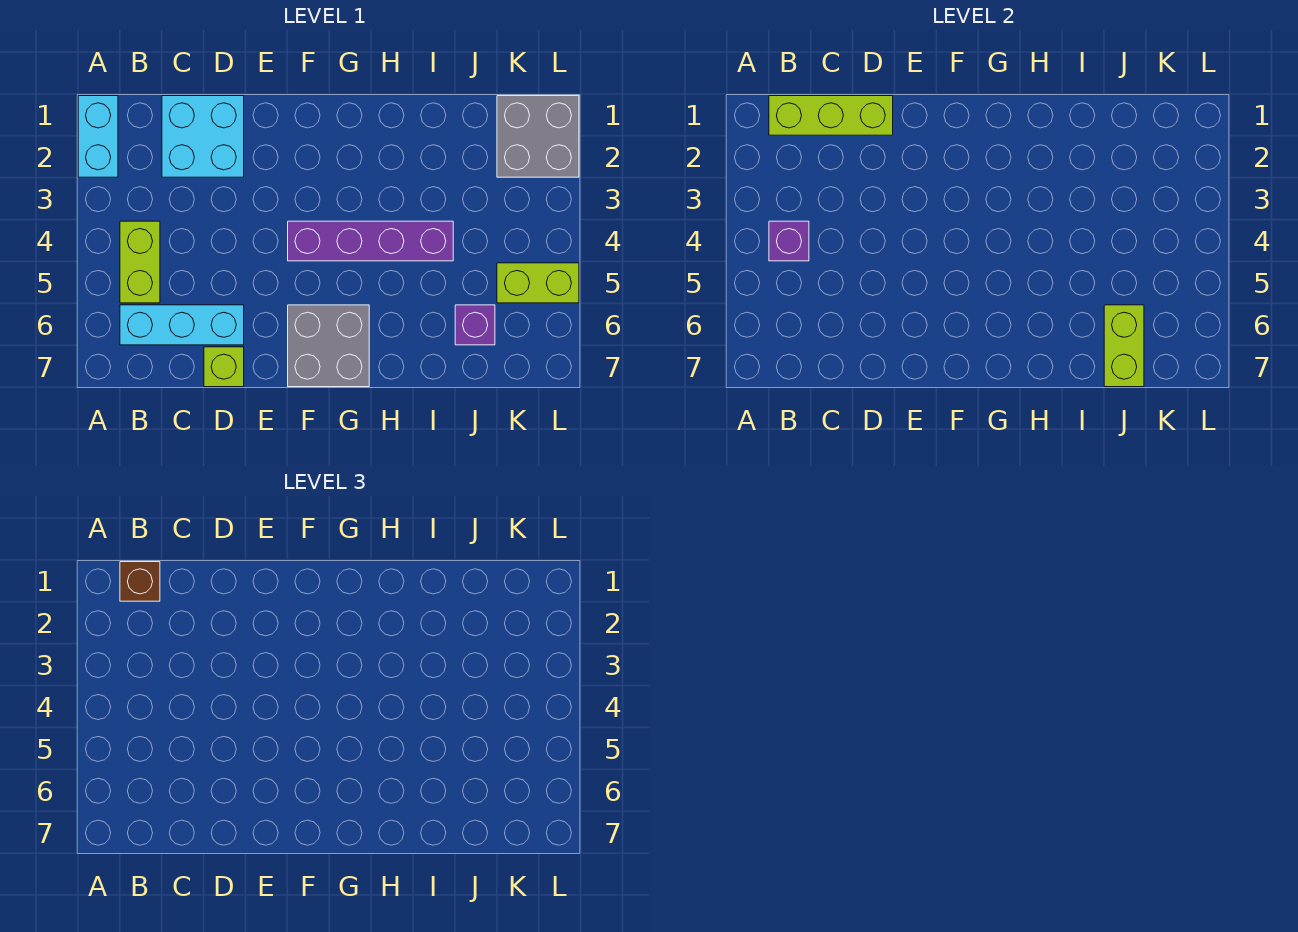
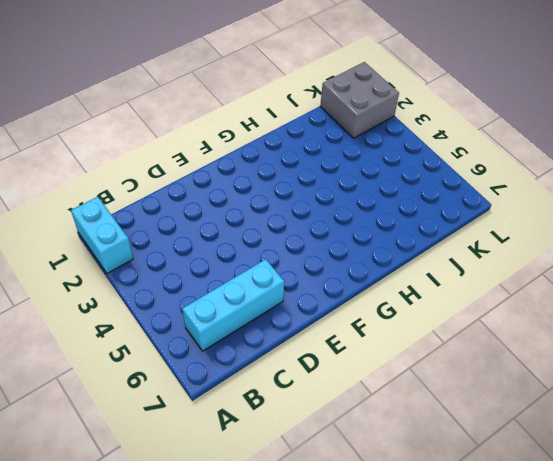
none -> lime brick B4:B5 level 1
none -> cyan brick C1:D2 level 1
none -> lime brick D7 level 1

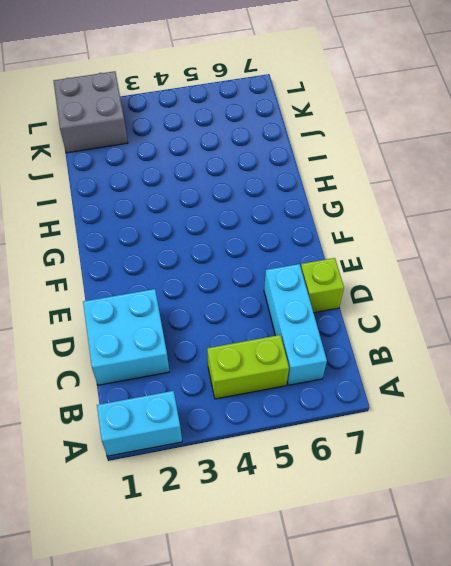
none -> purple brick F4:I4 level 1
none -> grey brick F6:G7 level 1
none -> purple brick J6 level 1

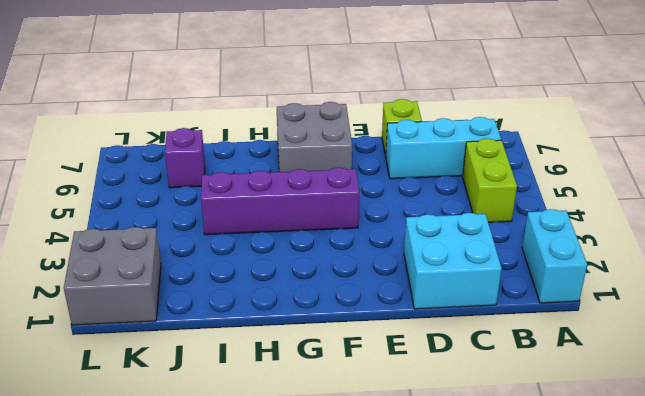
none -> lime brick K5:L5 level 1
none -> lime brick B1:D1 level 2
none -> purple brick B4 level 2

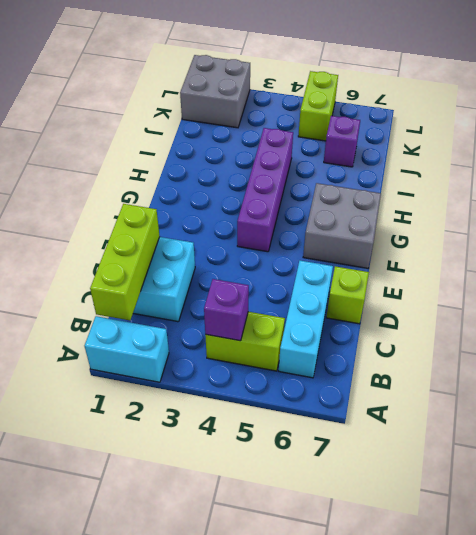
none -> lime brick J6:J7 level 2
none -> brown brick B1 level 3

